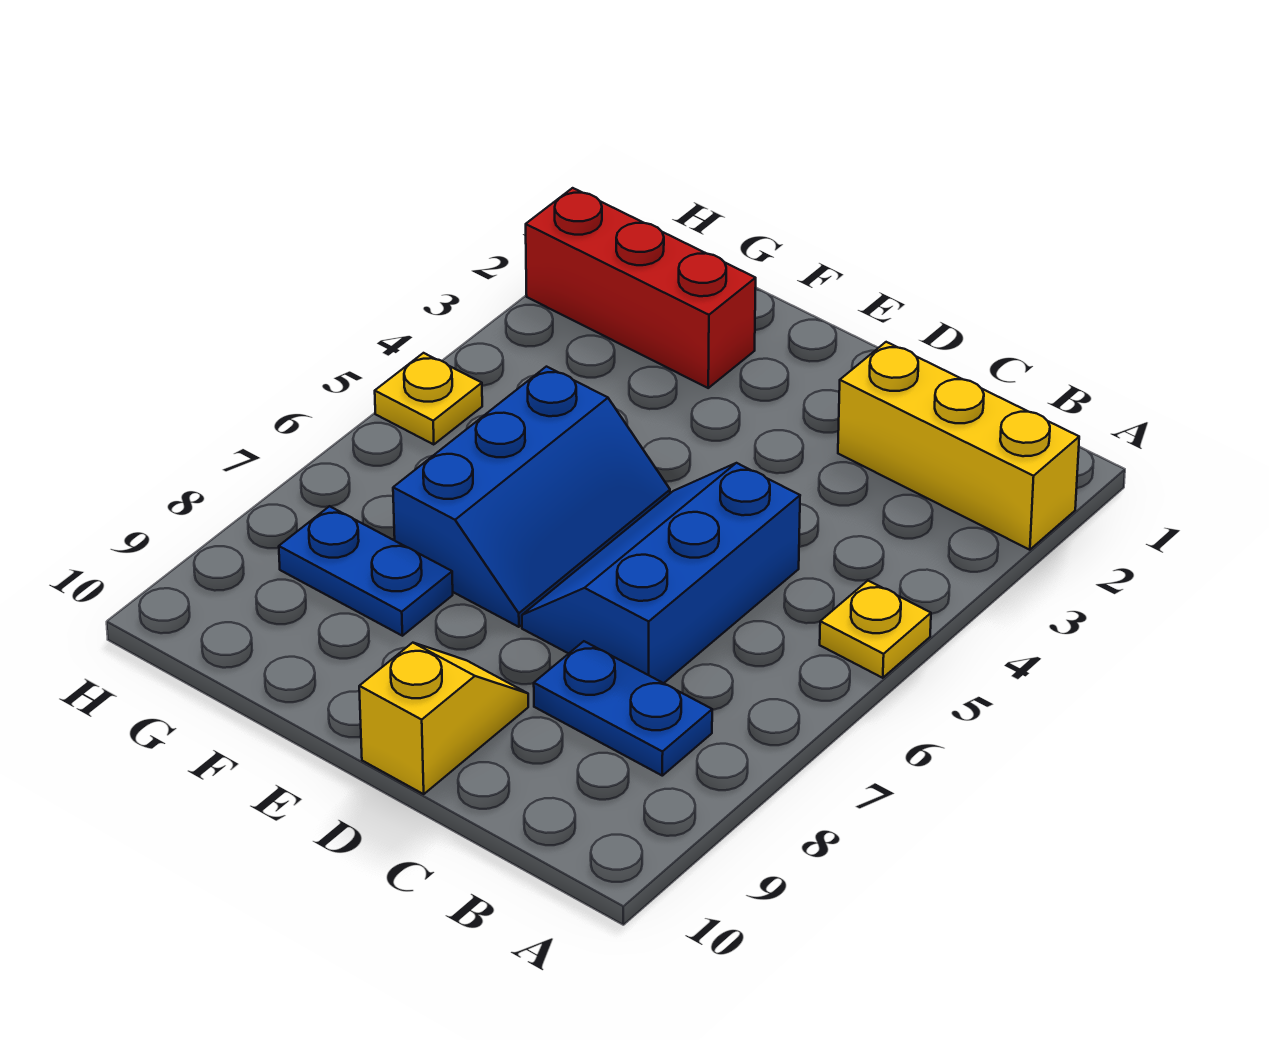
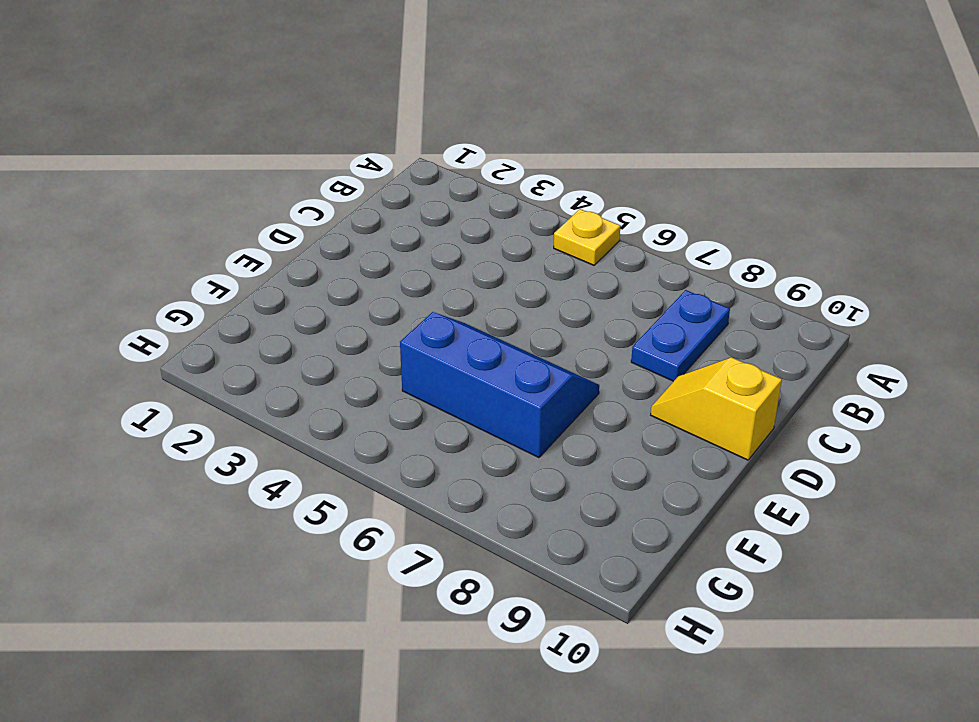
none -> yellow brick A2:C2 level 1
none -> blue slope C5:D7 level 1 top C

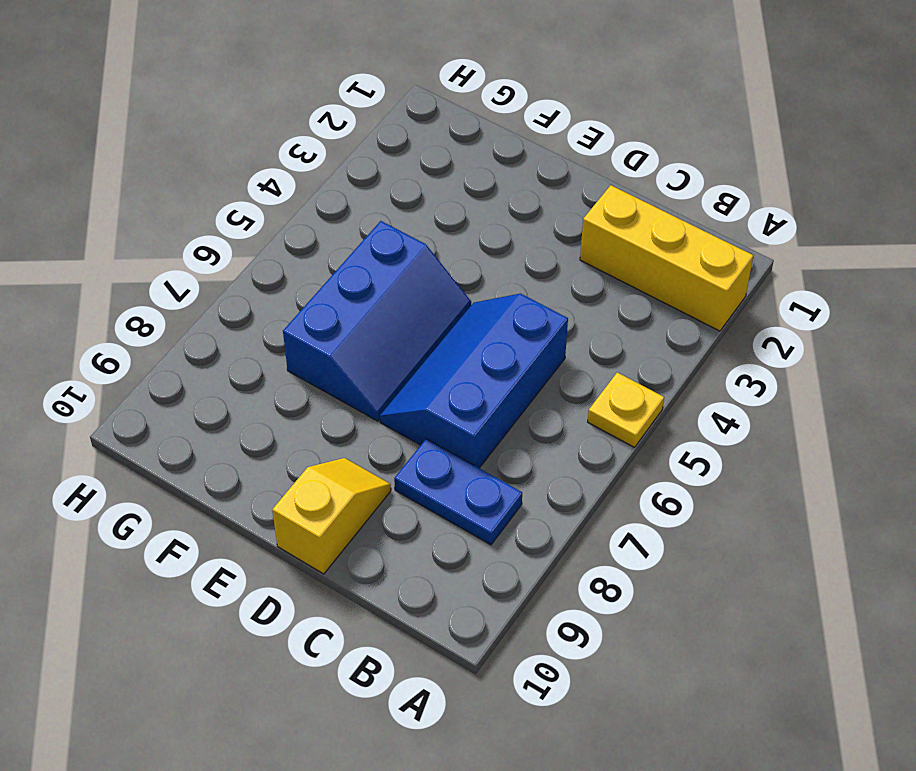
none -> red brick F2:H2 level 1
none -> blue plate F8:G8 level 1

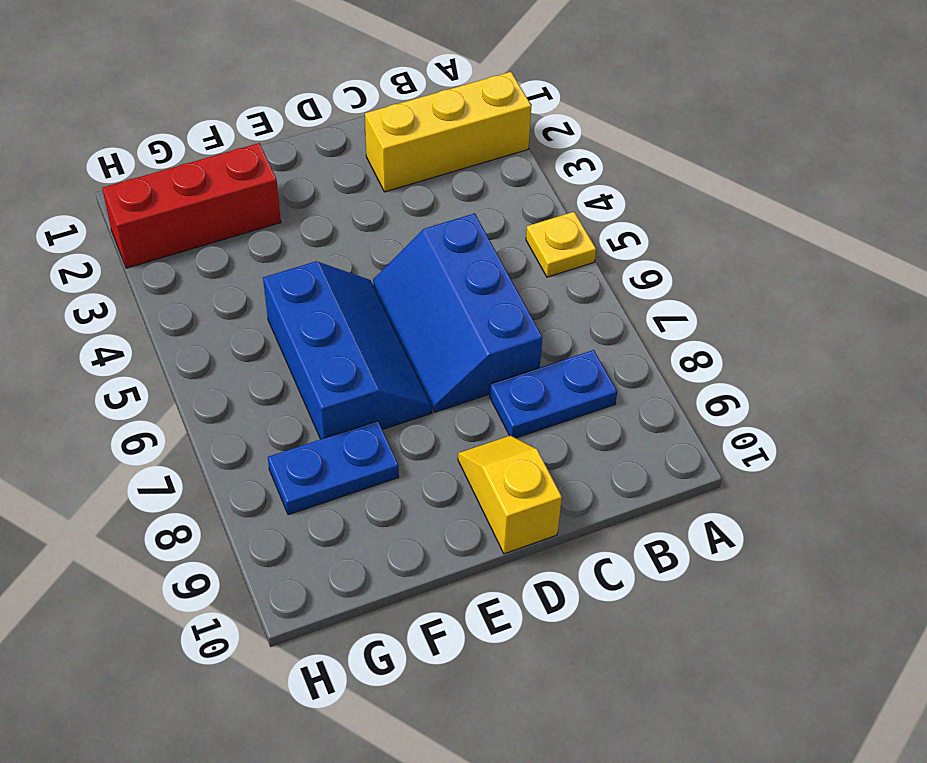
none -> yellow plate H5 level 1

